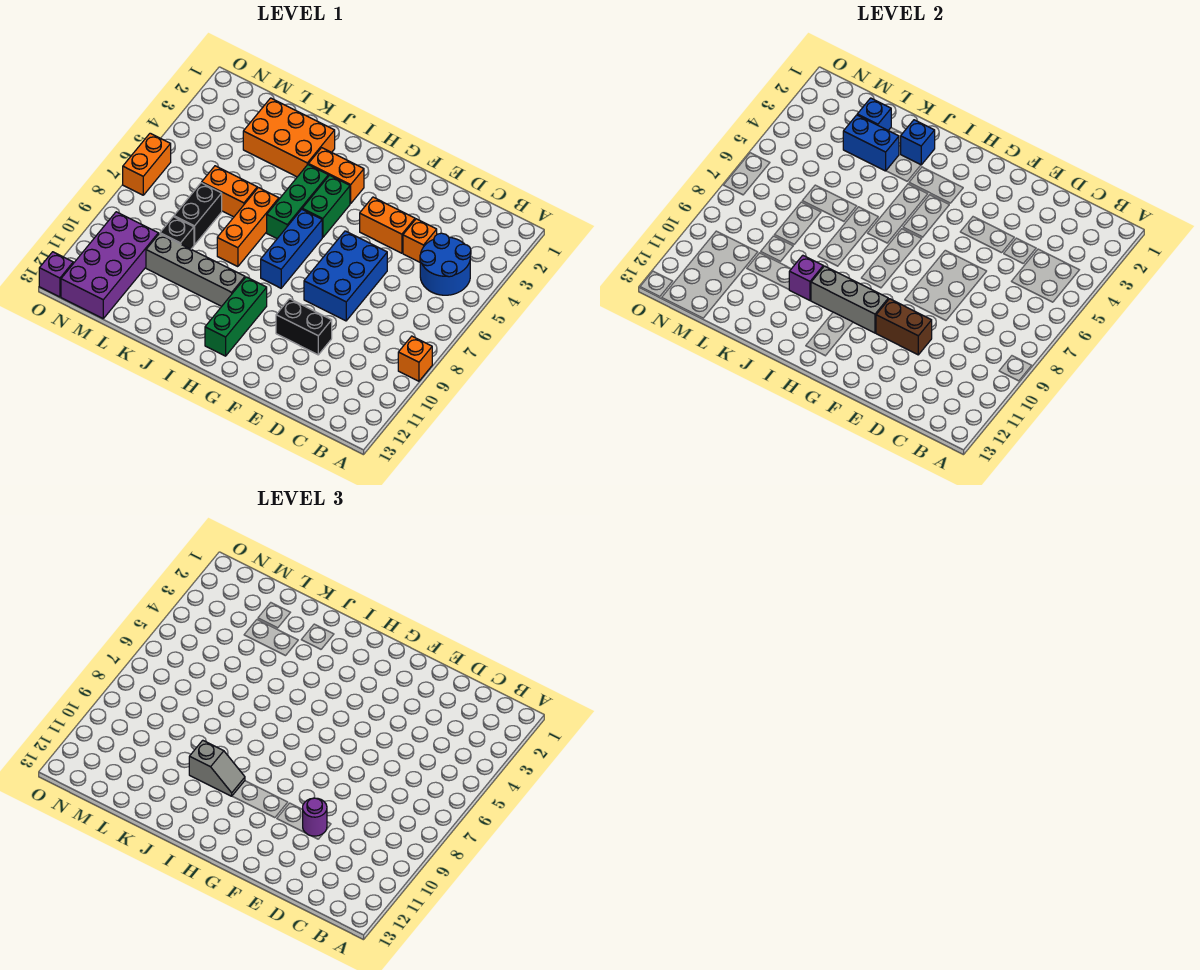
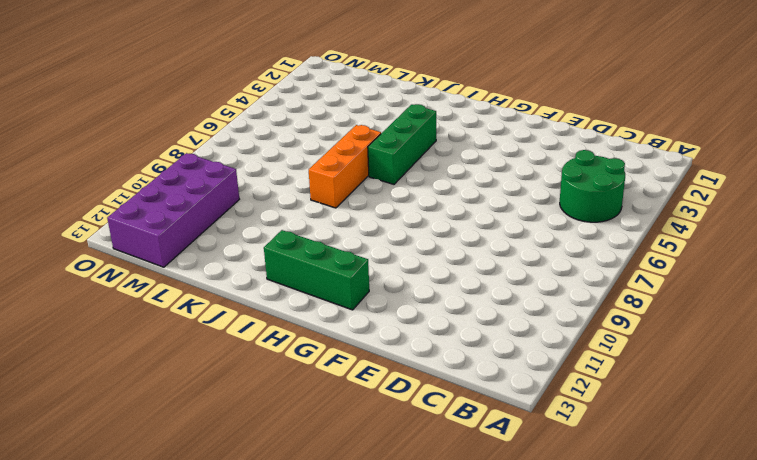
green round brick B4:C5 level 1 -> blue round brick B4:C5 level 1
green brick G12:I12 level 1 -> green brick H10:H12 level 1
none -> orange brick A9 level 1
none -> orange brick D4 level 1
none -> orange brick E4:F4 level 1

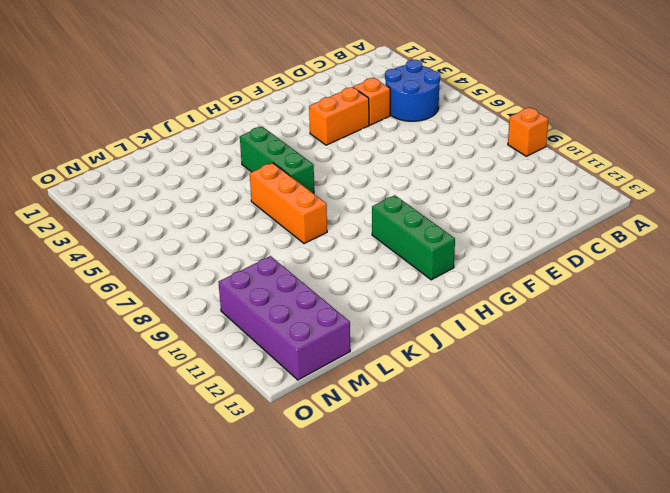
none -> blue brick E6:F8 level 1
none -> black brick E10:F10 level 1
none -> orange brick H3:I3 level 1

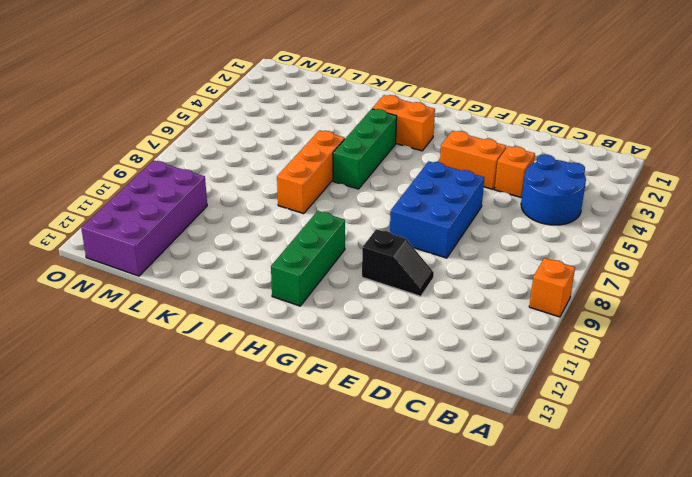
black slope E10:F10 level 1 top F -> black brick E10:F10 level 1
none -> green brick H4:H5 level 1
none -> blue brick H6:H8 level 1
none -> grey brick I10:L10 level 1

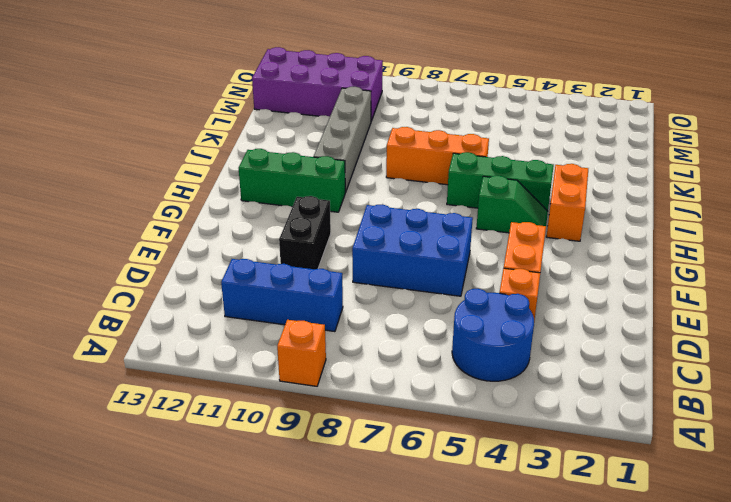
blue brick C9:C11 level 1 -> blue brick H6:H8 level 1
green slope H4:H5 level 1 top 5 -> green brick H4:H5 level 1
none -> orange brick J2:L3 level 1
none -> orange brick K6:L6 level 1
none -> black brick L7:L8 level 1

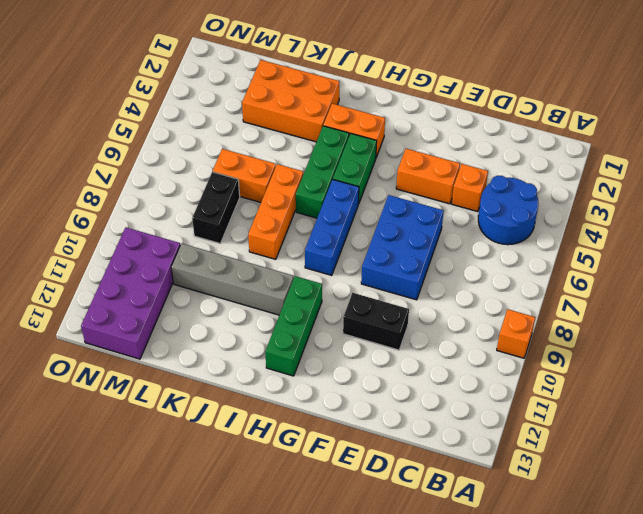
none -> black brick L9 level 1
none -> orange brick O6:O7 level 1
none -> purple brick O13 level 1

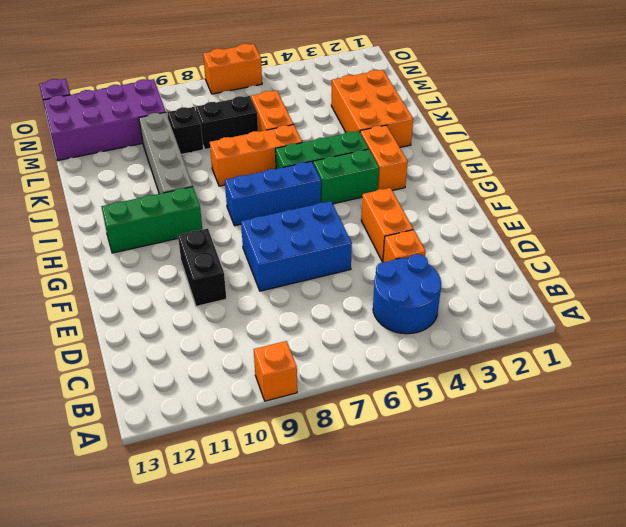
none -> brown brick E10:F10 level 2
none -> grey brick G10:I10 level 2
none -> blue brick J2 level 2

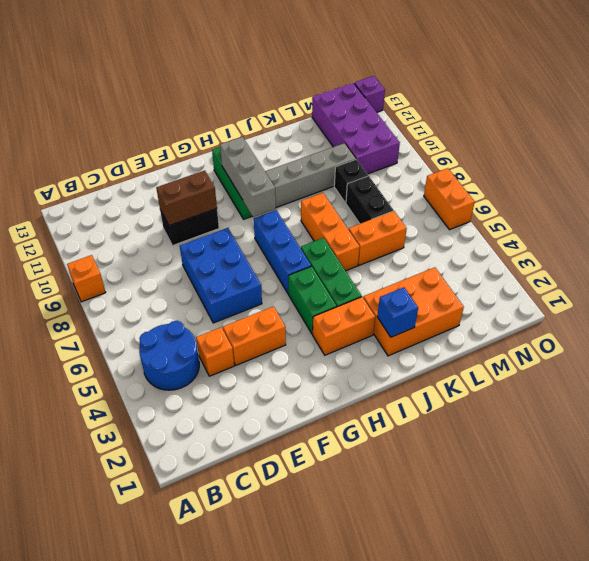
grey brick H9:H11 level 2 -> grey brick G10:I10 level 2
none -> purple brick J10 level 2
none -> blue brick K3:L3 level 2
none -> blue brick L2 level 2

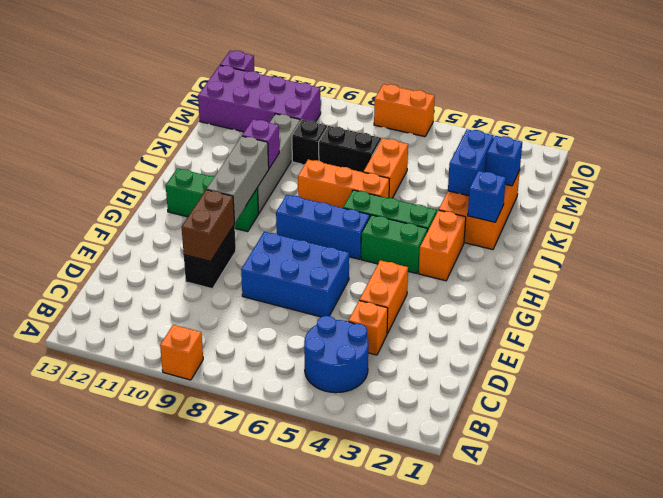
none -> purple round brick E10 level 3
none -> grey slope I10:J10 level 3 top J

